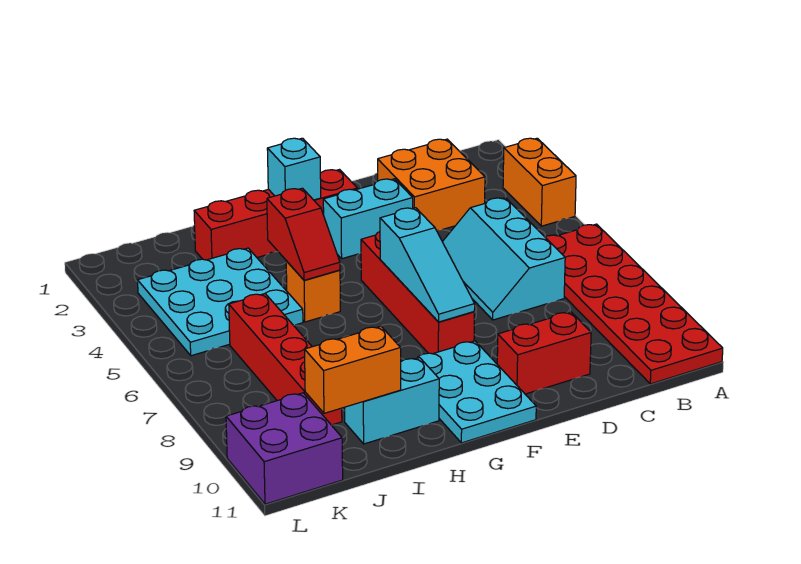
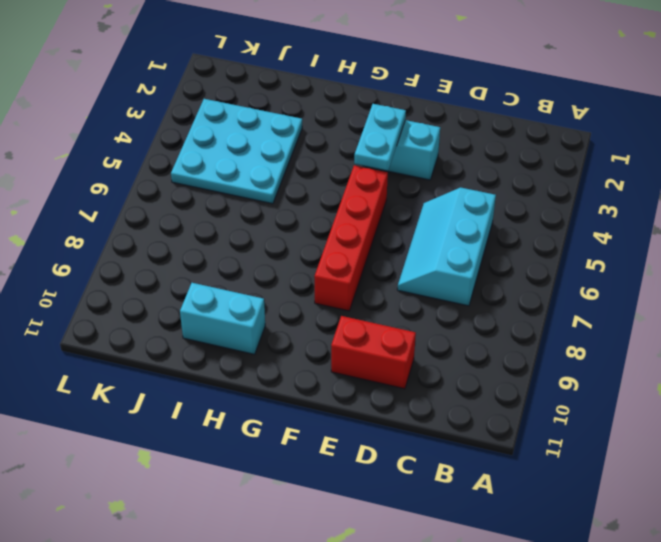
cyan plate F3:F4 level 2 -> none
none -> orange brick A3:A4 level 1
none -> red plate A6:B11 level 1
none -> orange brick C2:D3 level 1

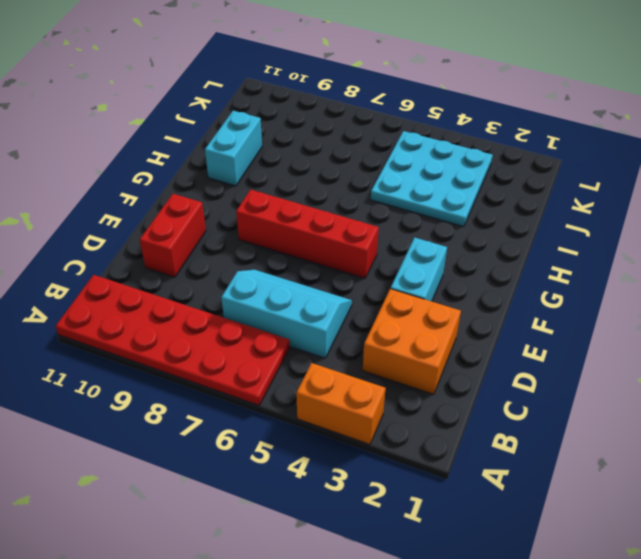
none -> red brick F2:I2 level 1
none -> cyan plate F9:G11 level 1
none -> orange brick H5 level 1

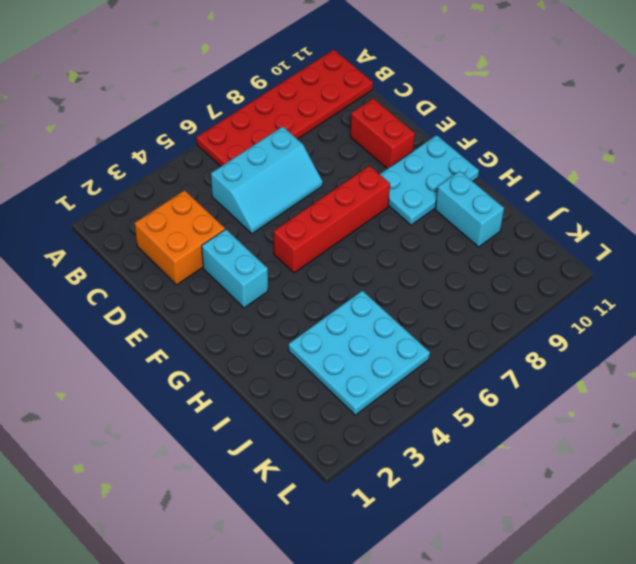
none -> orange brick A3:A4 level 1
none -> red brick F2:I2 level 1
none -> orange brick H5 level 1

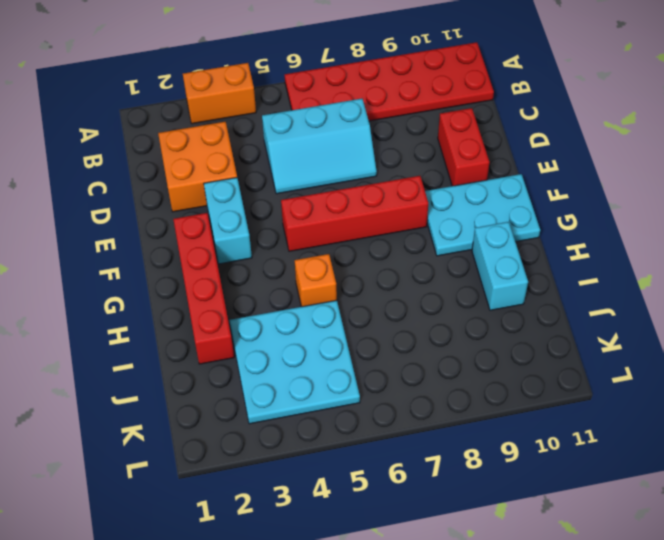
none -> red brick J6:J9 level 1
none -> purple brick K10:L11 level 1
none -> cyan slope F6:F8 level 2 top 6

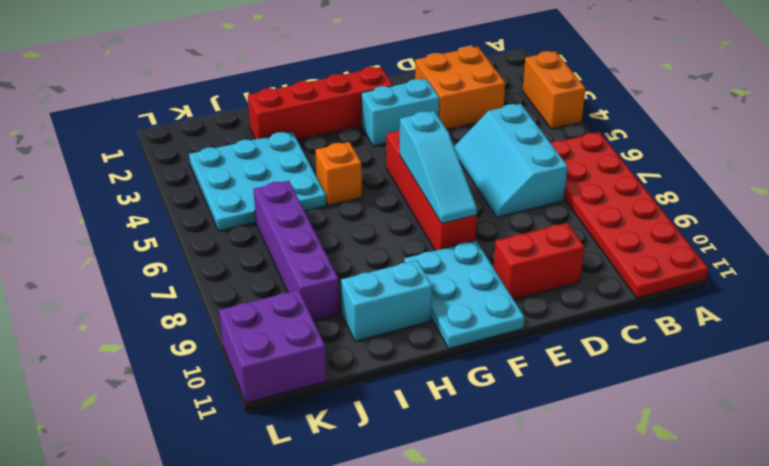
purple brick J6:J9 level 1 -> red brick J6:J9 level 1
none -> cyan brick G2 level 2
none -> red slope H4:H5 level 2 top 4
none -> orange brick I10:J10 level 2

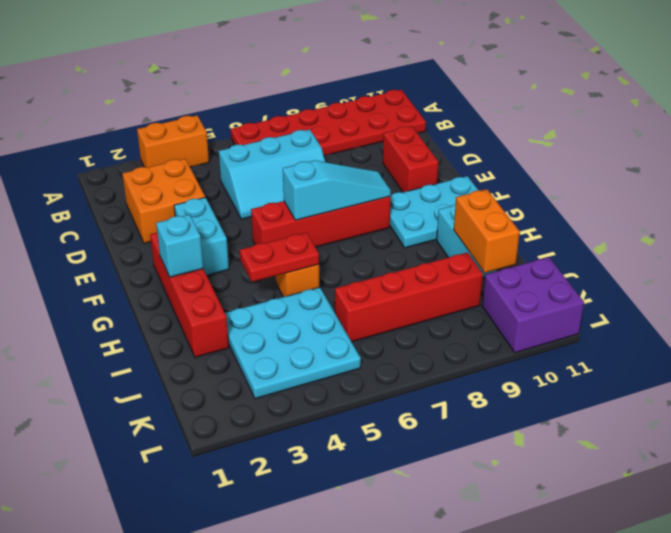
red plate H4:H5 level 2 -> red slope H4:H5 level 2 top 4

